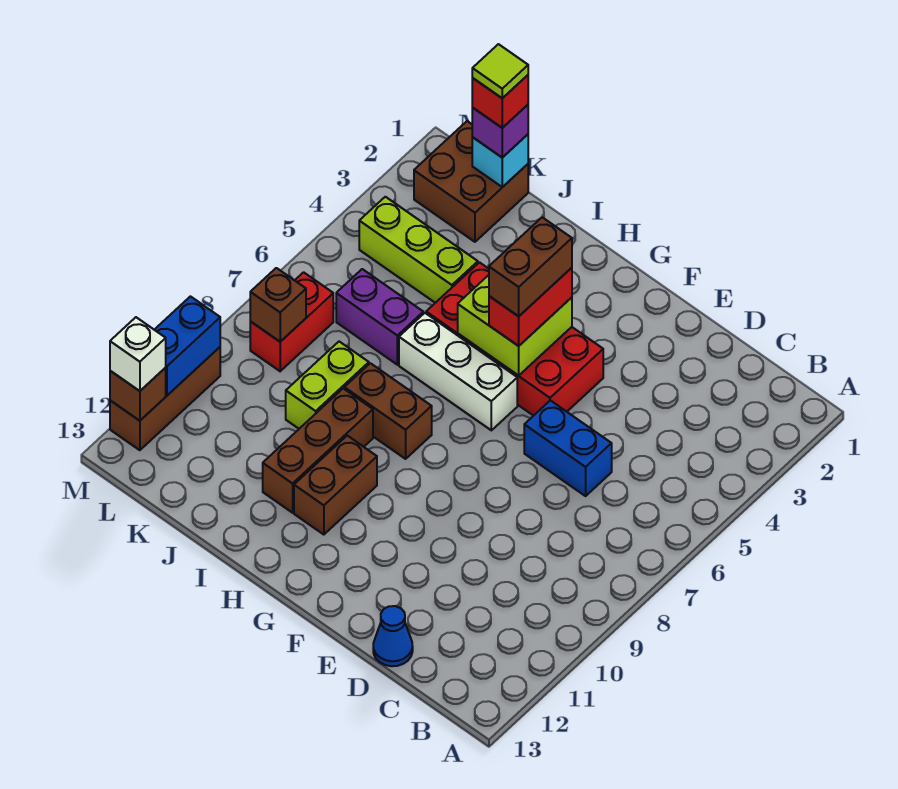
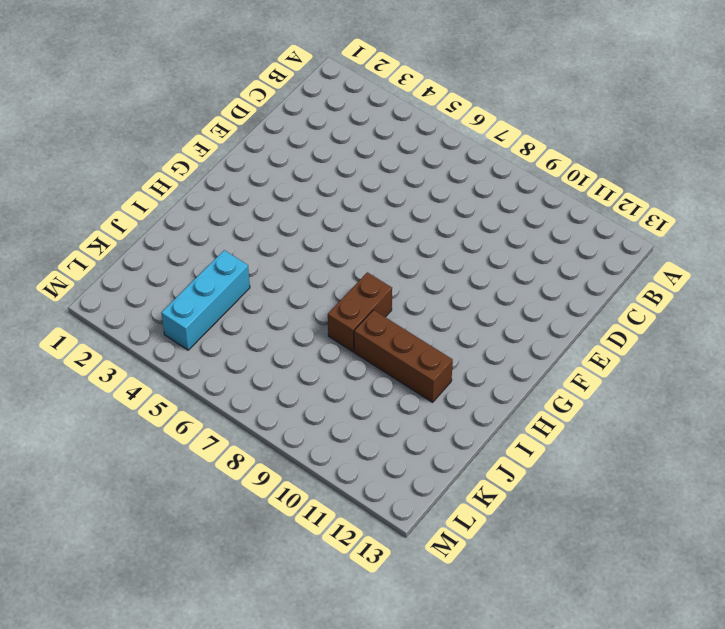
cyan brick J4:L4 level 1 -> lime brick J4:L4 level 1
none -> blue brick D6:E6 level 1
none -> blue cone D13 level 1
none -> red brick F4:I5 level 1

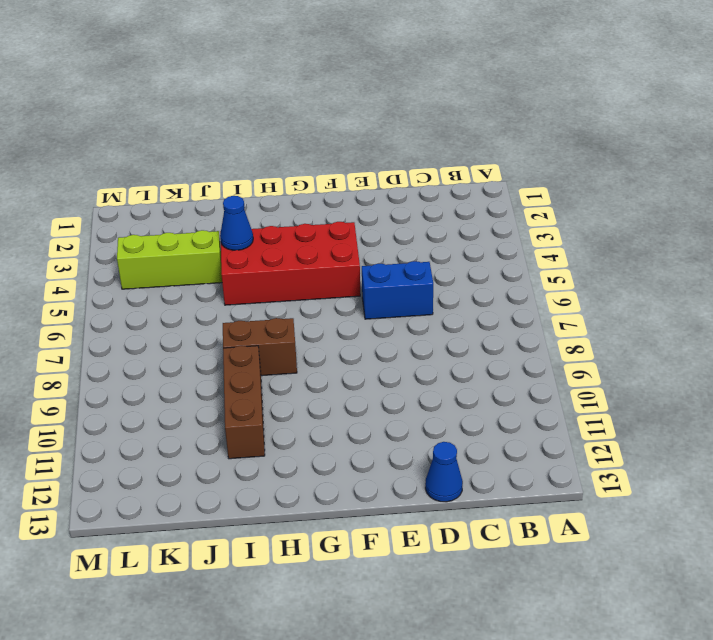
blue cone I4 level 2 -> none
none -> white brick G6:I6 level 1
none -> brown brick H10:H11 level 1
none -> purple brick J6:K6 level 1

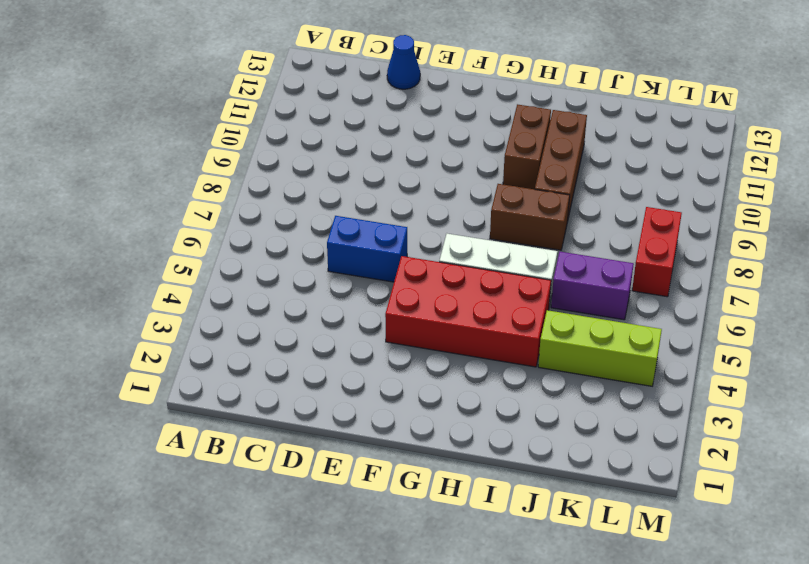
none -> lime brick J8:J9 level 1
none -> brown brick K1:L2 level 1
none -> brown brick M10:M12 level 1

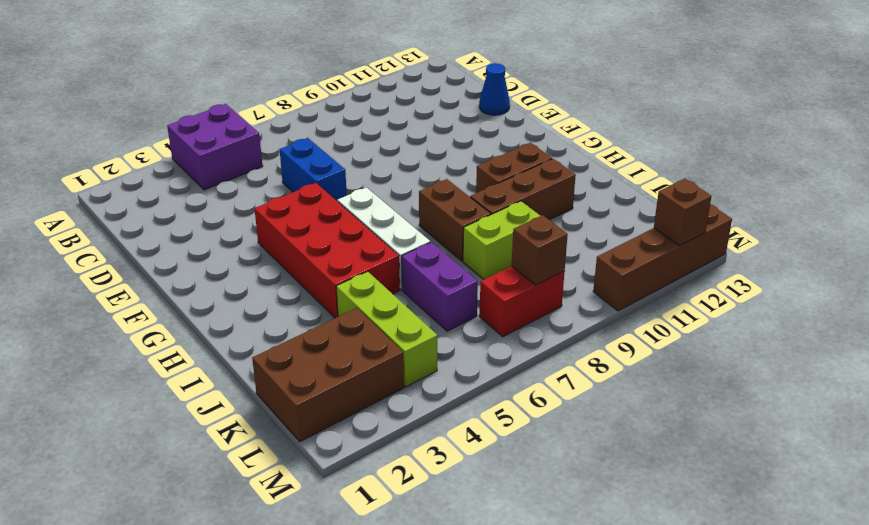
purple brick A4:B5 level 1 -> none
brown brick K1:L3 level 1 -> brown brick K1:L2 level 1
brown brick M10:M13 level 1 -> brown brick M10:M12 level 1
none -> lime brick G4:H5 level 2
none -> cyan brick K1 level 2
none -> blue brick M10:M11 level 2

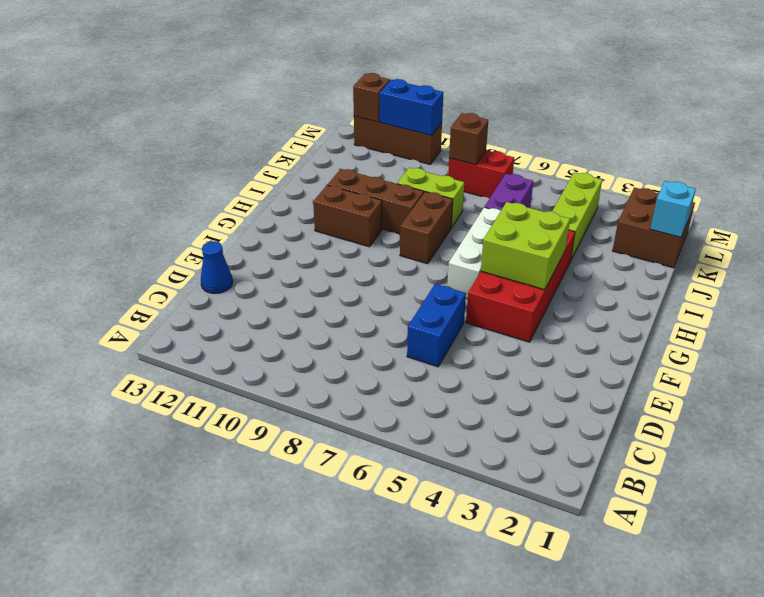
none -> red brick G4:G5 level 3
none -> purple brick K1 level 3
none -> white brick M12 level 3

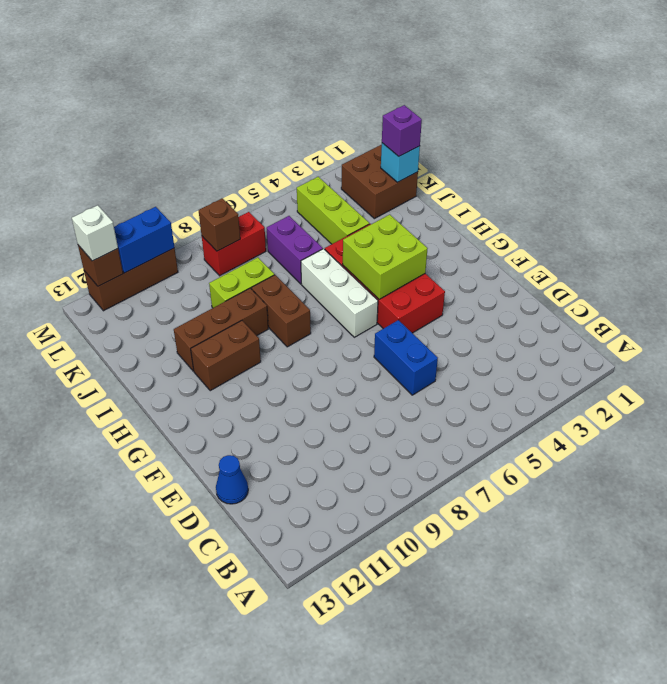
none -> red brick G4:G5 level 3
none -> brown brick G4:G5 level 4
none -> red brick K1 level 4

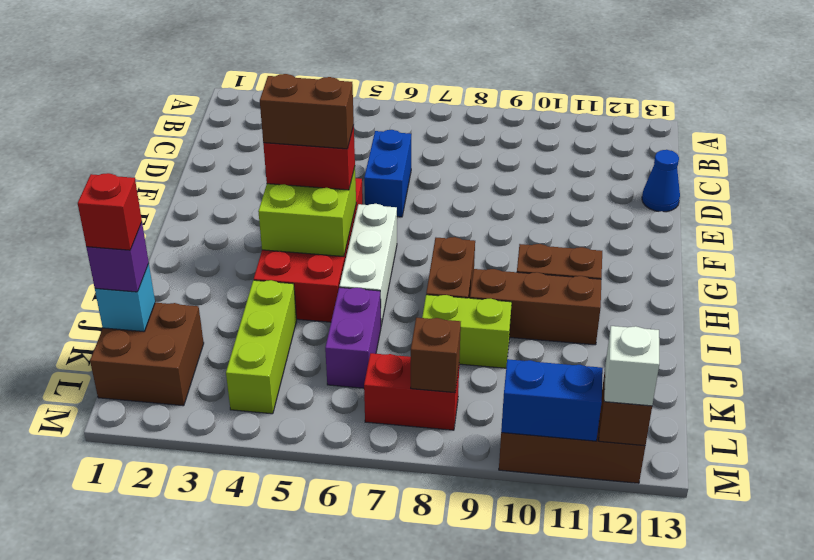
none -> lime tile K1 level 5

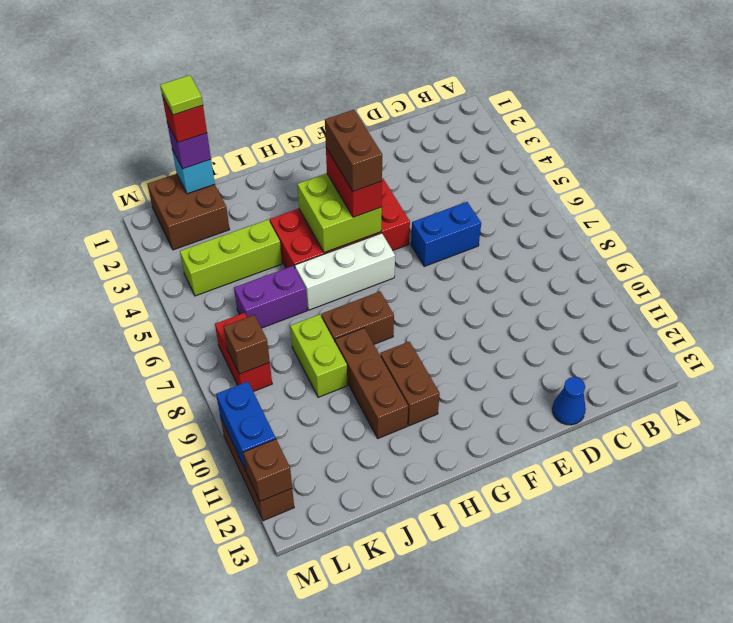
none -> white brick M12 level 3

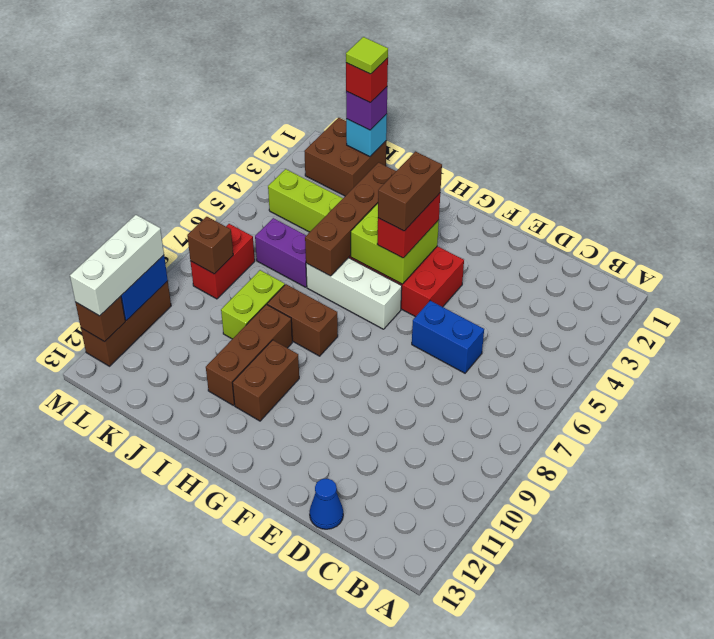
brown brick I3:I6 level 2 -> none
white brick M10:M12 level 3 -> white brick M12 level 3

